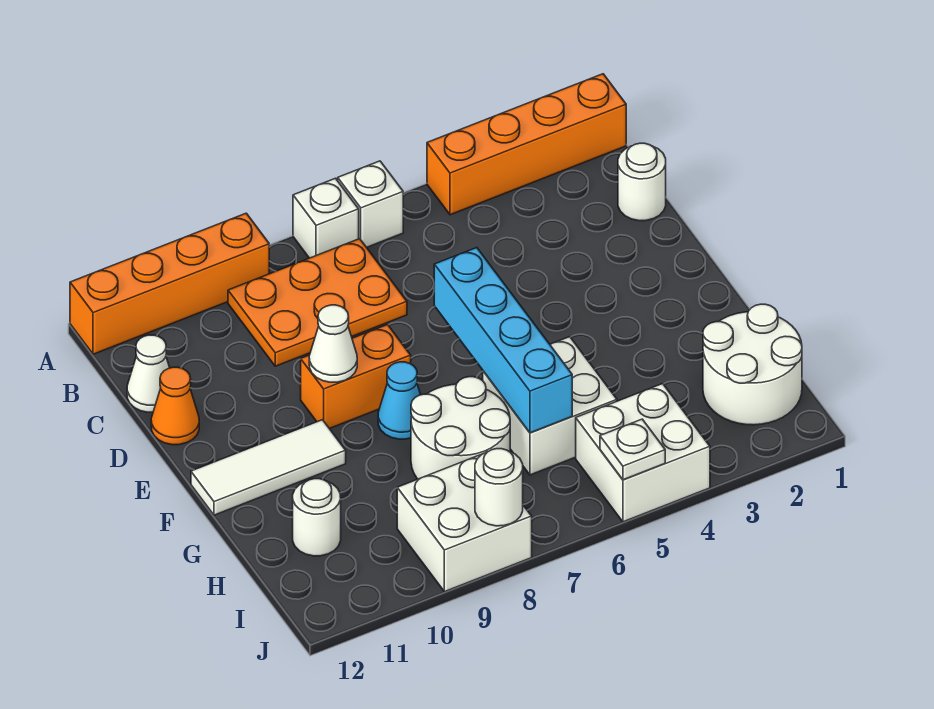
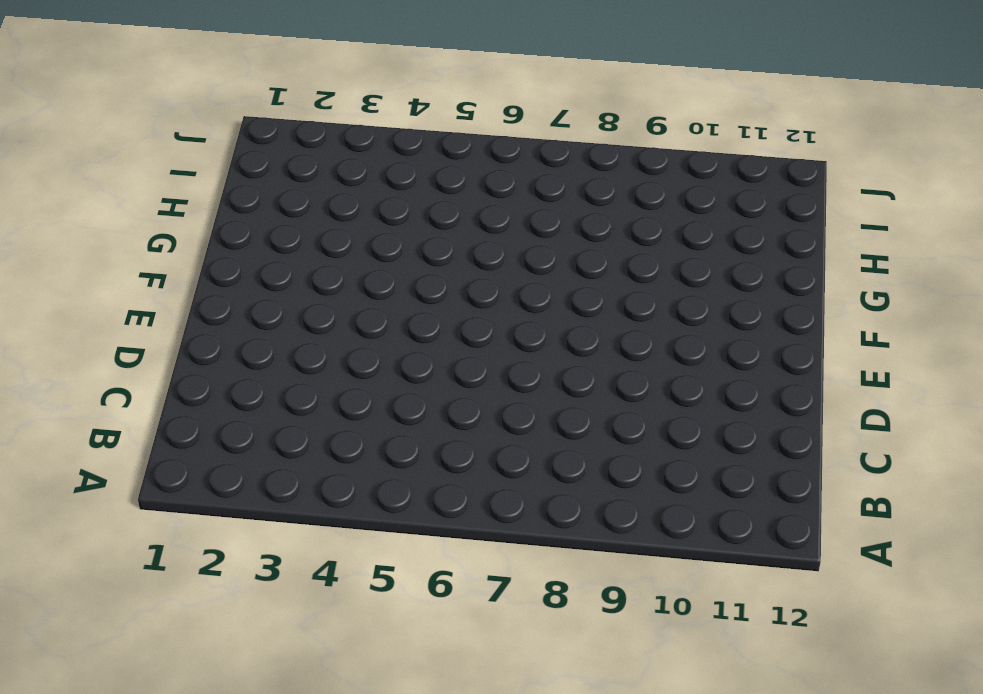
none -> orange brick A1:A4 level 1
none -> white brick A6 level 1
none -> white brick A7 level 1

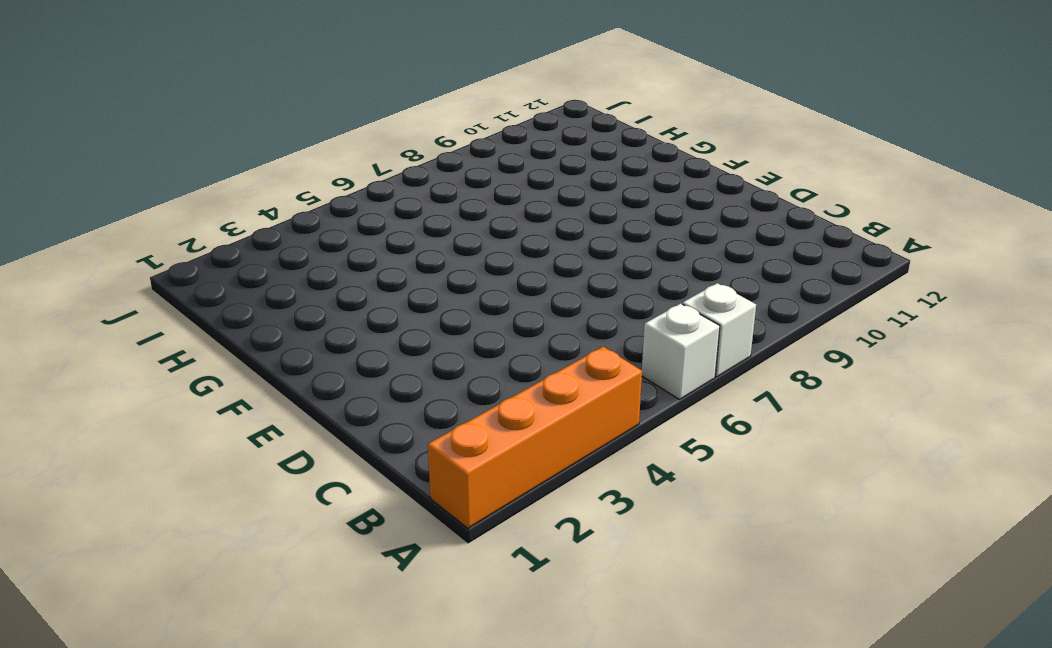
none -> orange brick A9:A12 level 1
none -> orange plate B7:C9 level 1
none -> white round brick C1 level 1

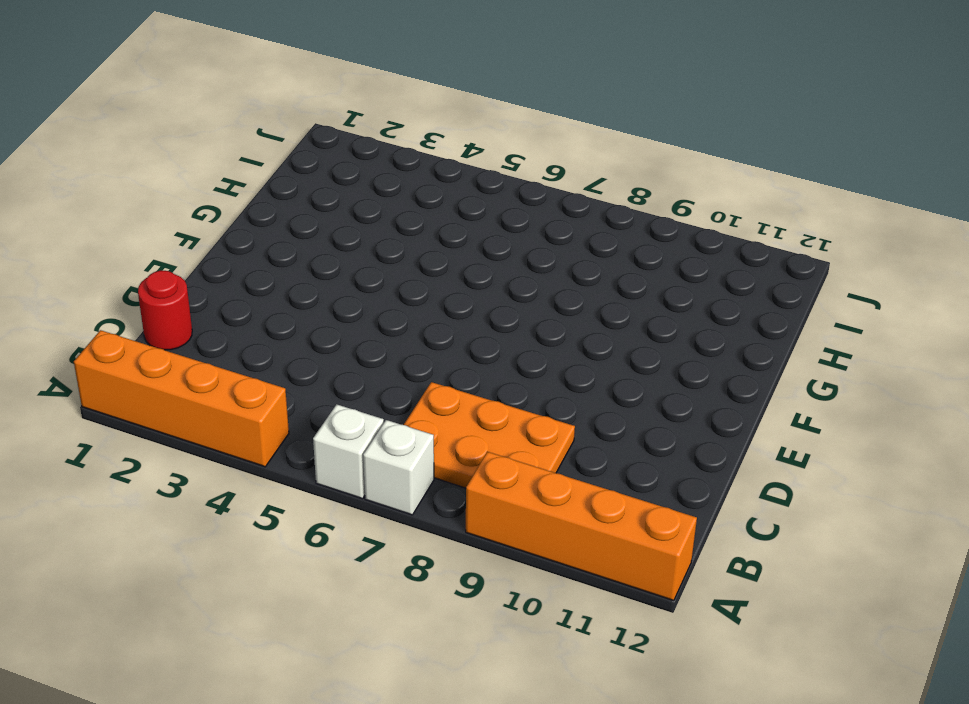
red round brick C1 level 1 -> white round brick C1 level 1
none -> white cone C12 level 1
none -> orange cone D12 level 1
none -> orange brick E8:E9 level 1

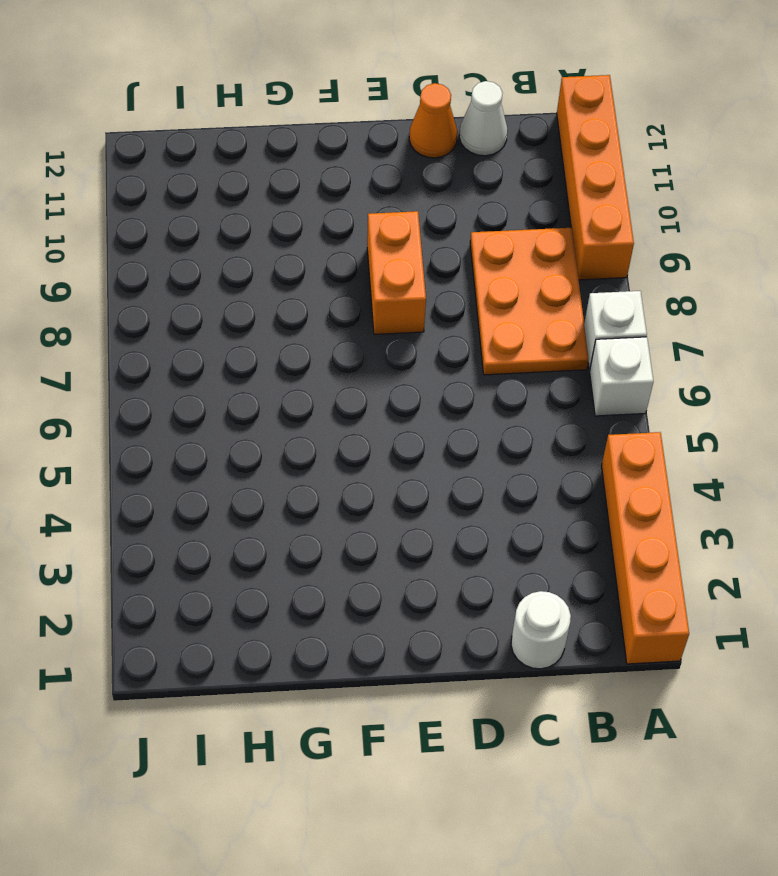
none -> cyan cone F8 level 1
none -> white tile F10:F12 level 1
none -> white brick G5:H6 level 1

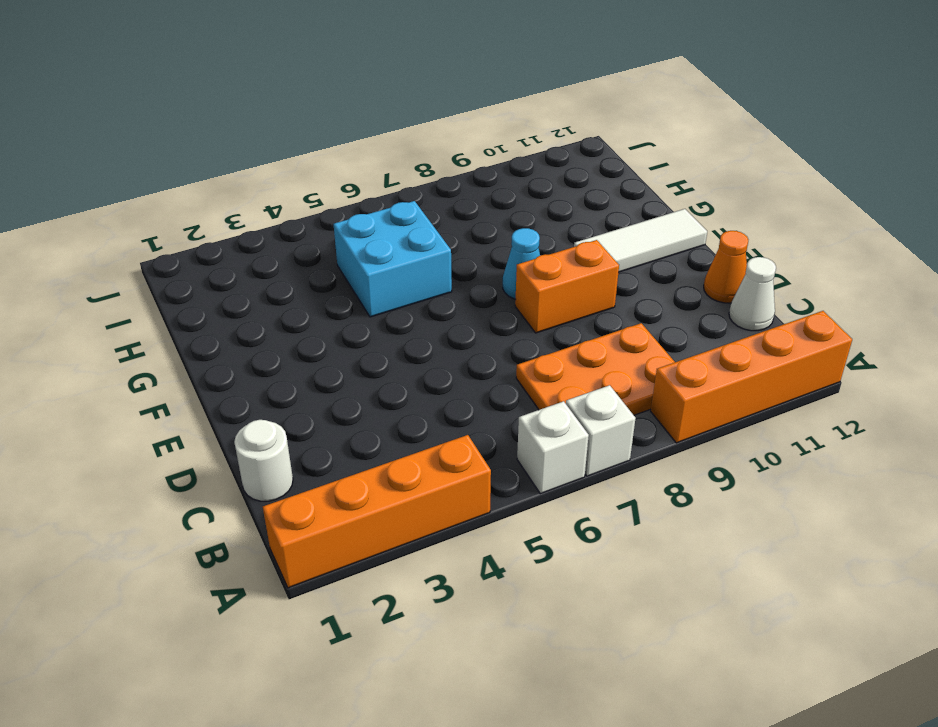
cyan brick G5:H6 level 1 -> white brick G5:H6 level 1
none -> white round brick G7:H8 level 1
none -> white round brick H1:I2 level 1
none -> white round brick H11 level 1

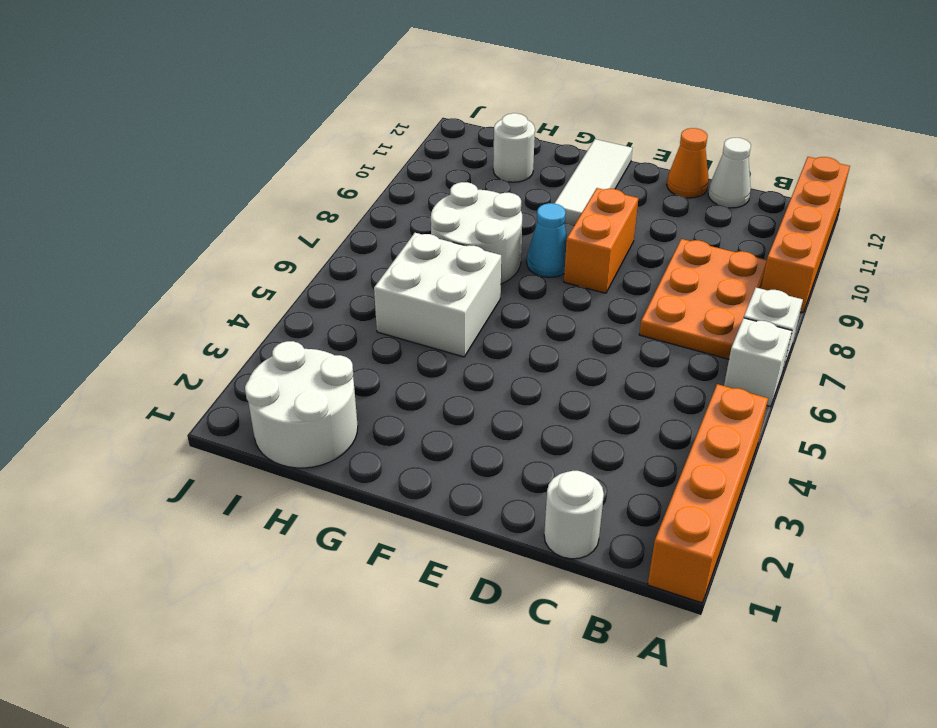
none -> white brick I4:J5 level 1
none -> white brick I8:J9 level 1
none -> cyan brick E6:H6 level 2

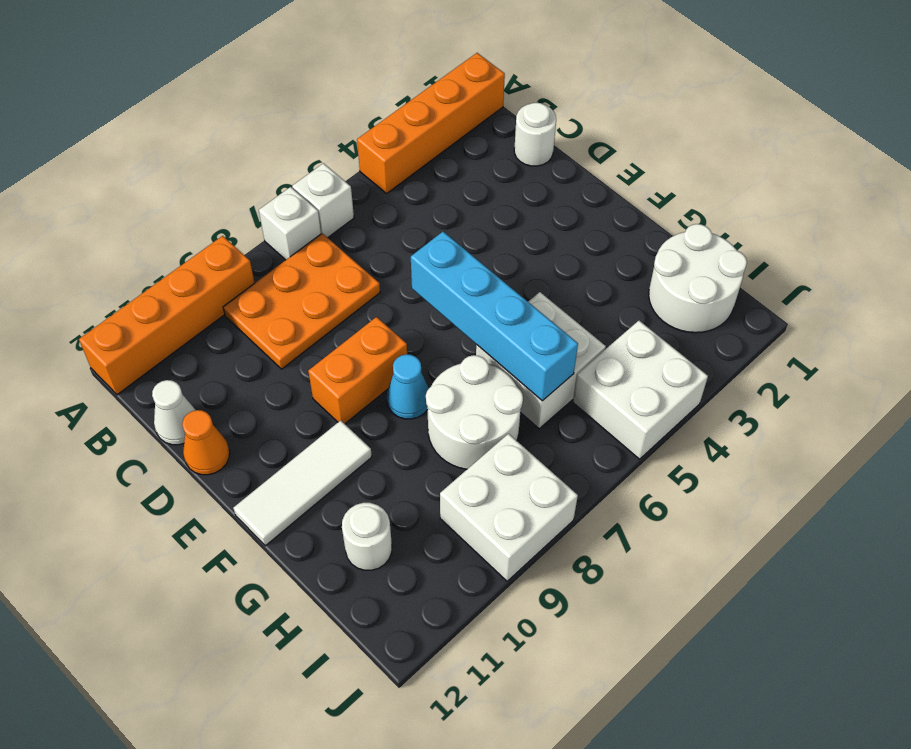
none -> white cone E9 level 2
none -> white plate J5 level 2
none -> white round brick J8 level 2

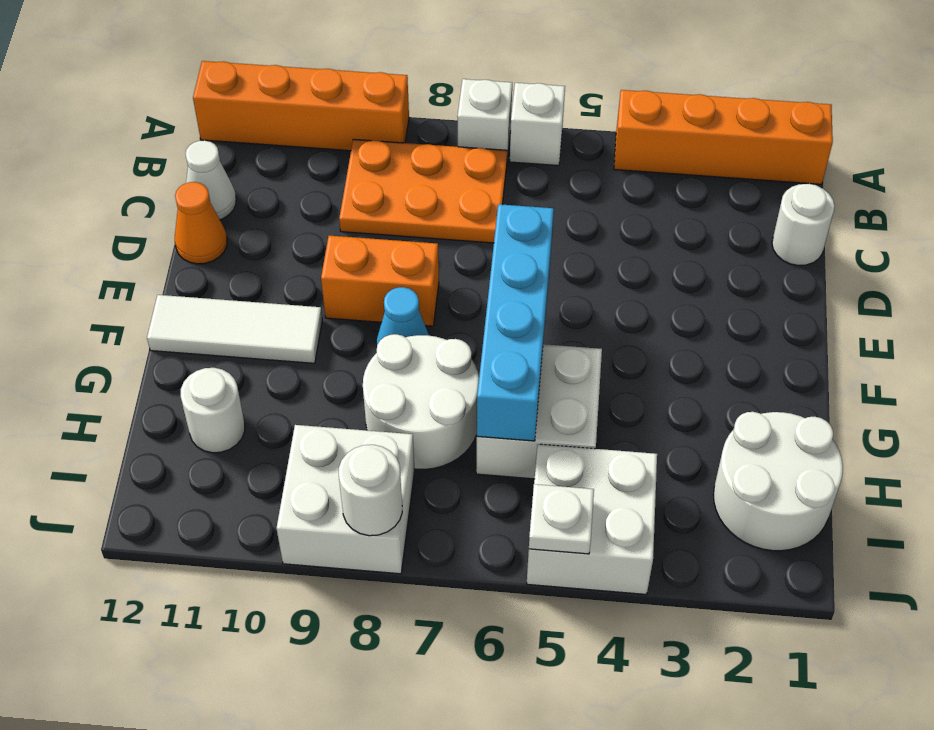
none -> white cone E9 level 2

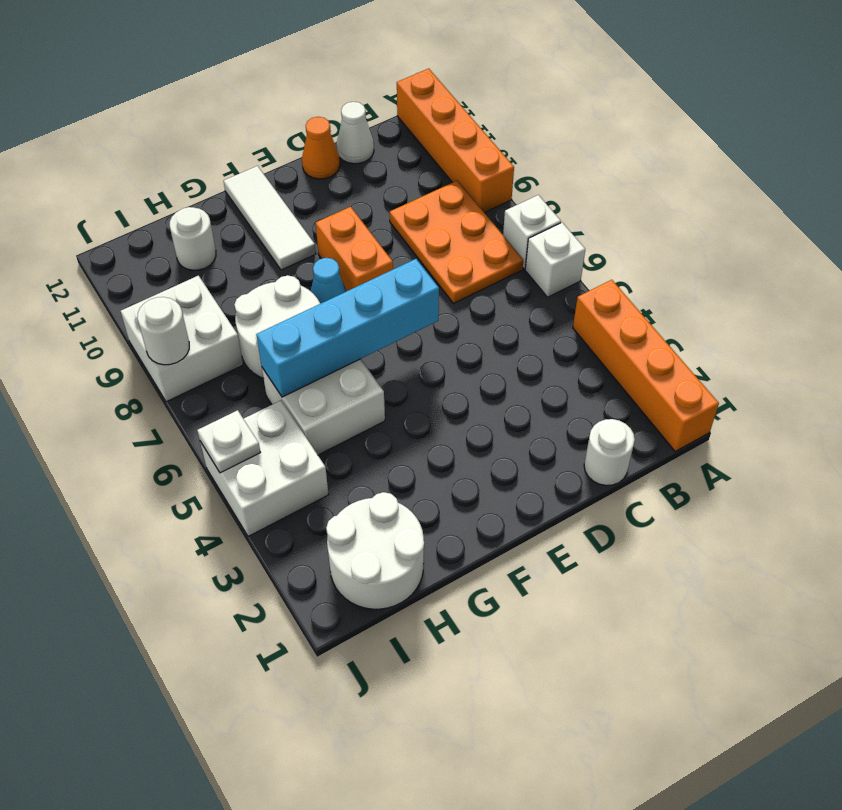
none -> white cone E9 level 2

